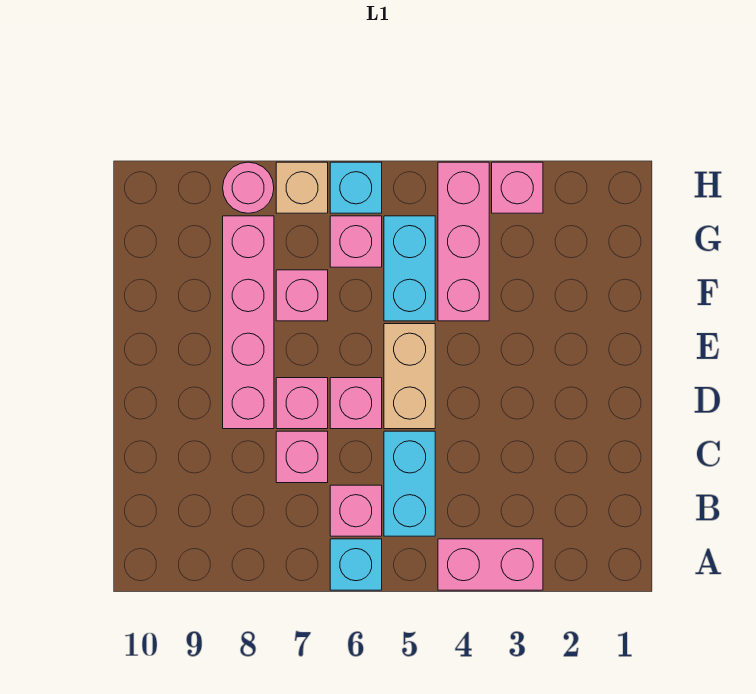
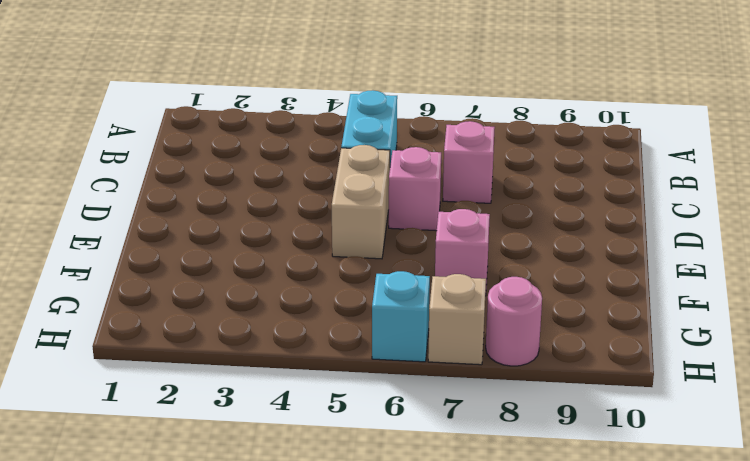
none -> pink brick A3:A4 level 1
none -> cyan brick A6 level 1
none -> pink brick B6 level 1

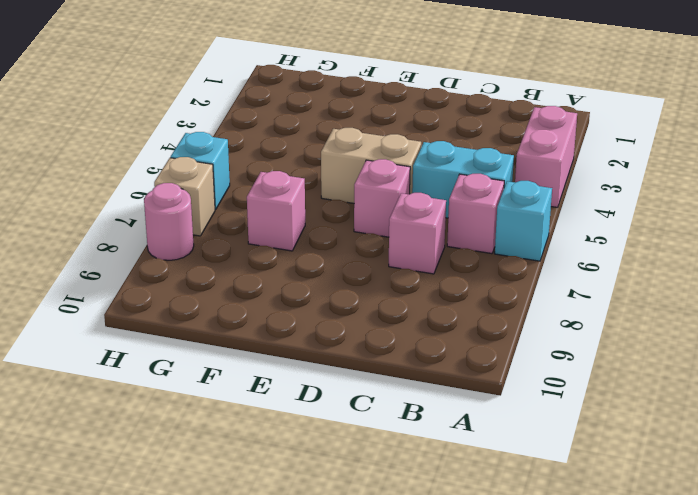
none -> pink brick D7 level 1
none -> pink brick D8:G8 level 1
none -> pink brick F4:H4 level 1

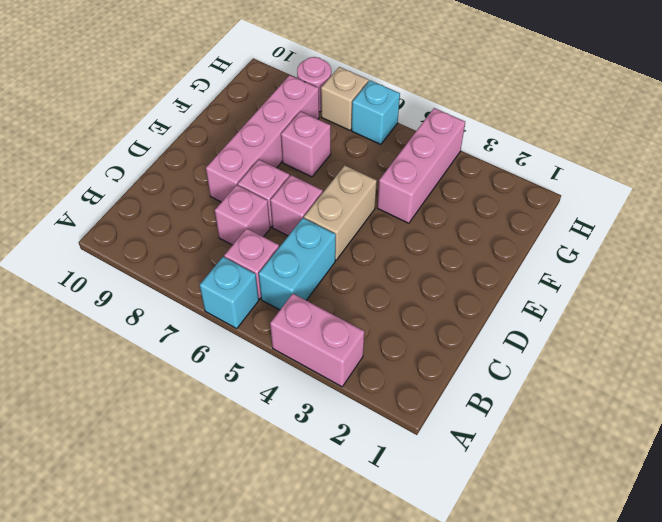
none -> cyan brick F5:G5 level 1
none -> pink brick G6 level 1
none -> pink brick H3 level 1

